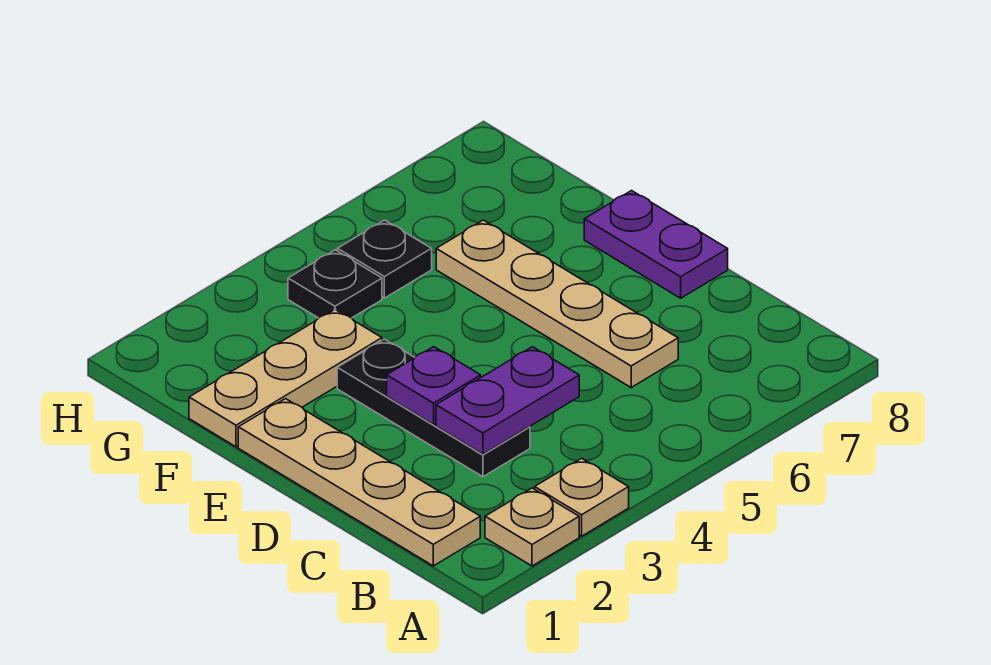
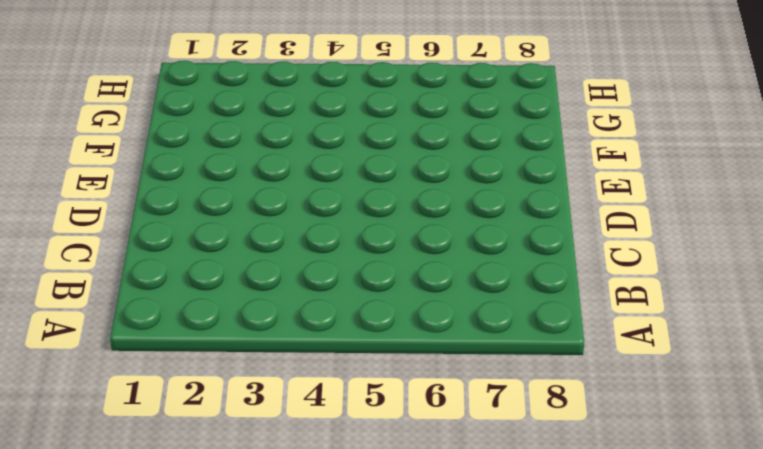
none -> tan plate A2 level 1
none -> tan plate A3 level 1

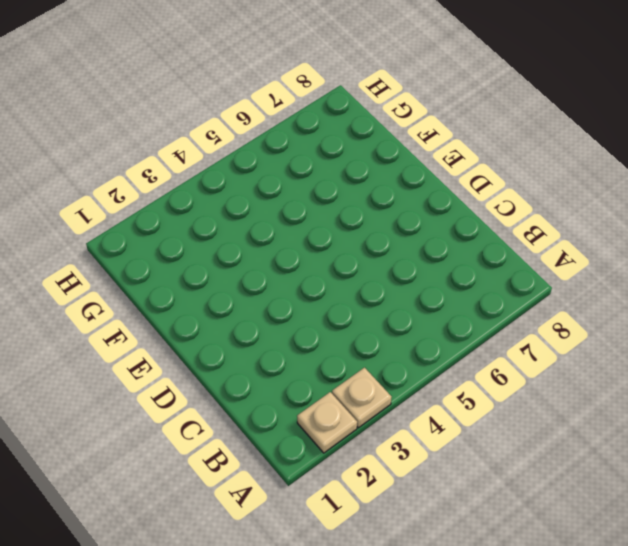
none -> tan plate B1:E1 level 1
none -> black plate C3:E3 level 1

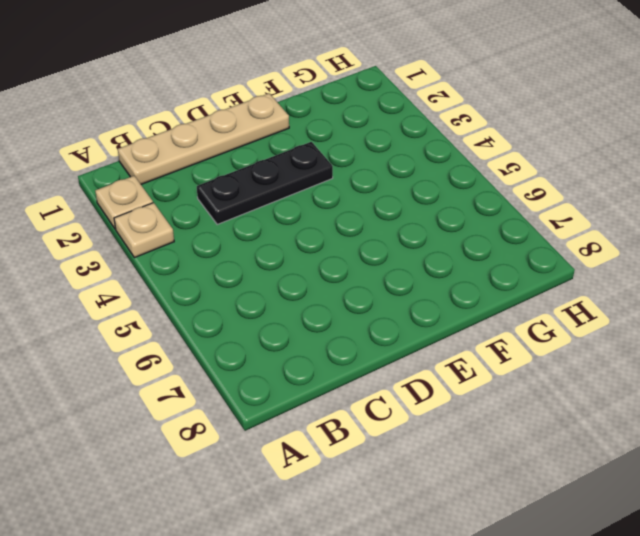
none -> tan plate C6:F6 level 1
none -> purple plate D8:E8 level 1

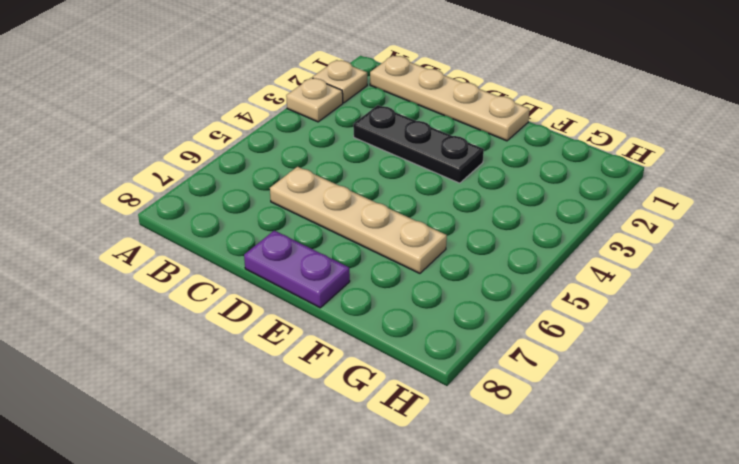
none -> tan plate F1:F3 level 1
none -> black plate G4 level 1

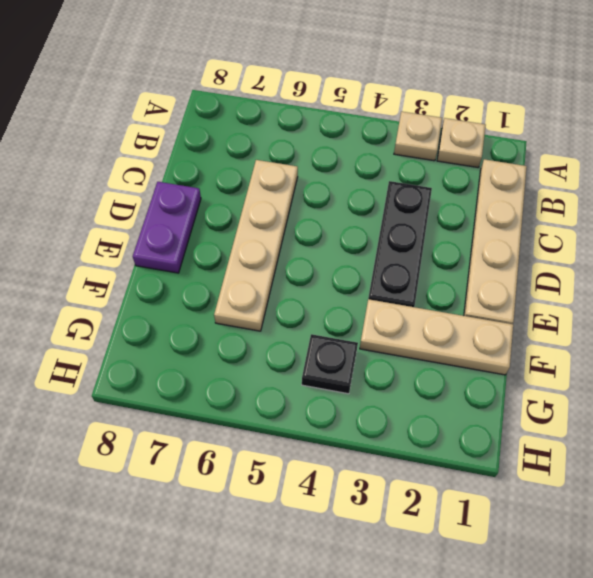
none -> black plate G5 level 1
none -> purple plate C3:C4 level 2

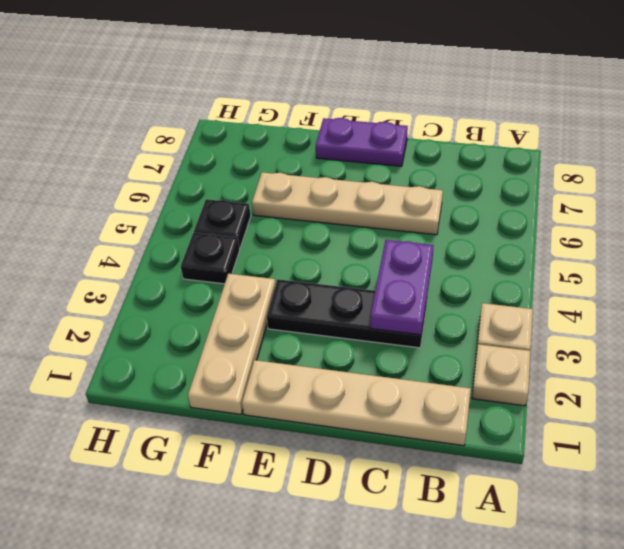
none -> purple plate D3 level 2

